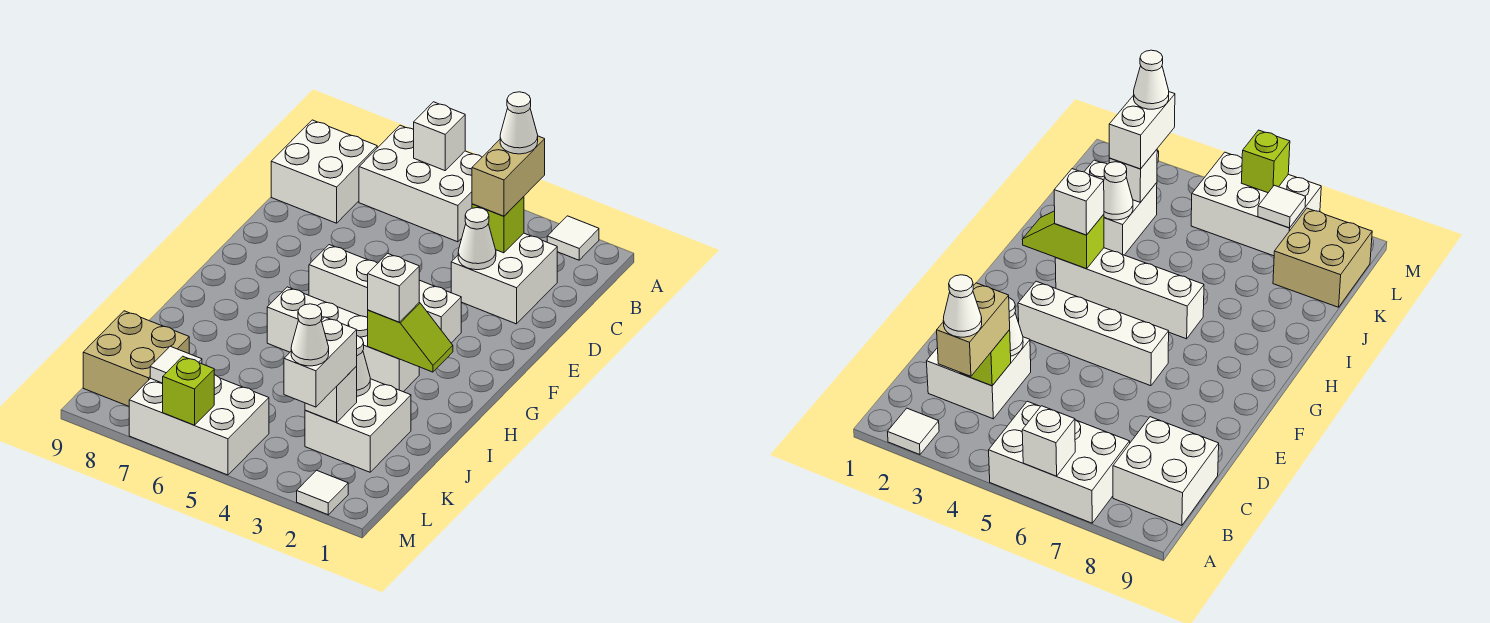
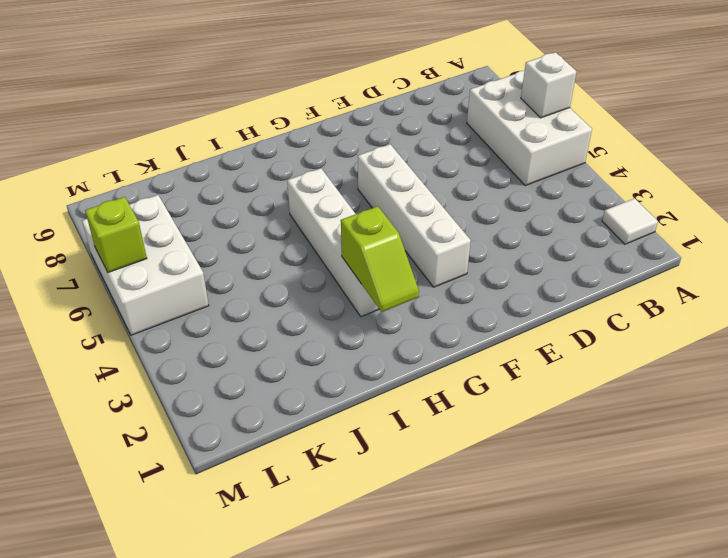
none -> white brick B8:C9 level 1
none -> white brick C2:D3 level 1
none -> white brick J2:K3 level 1

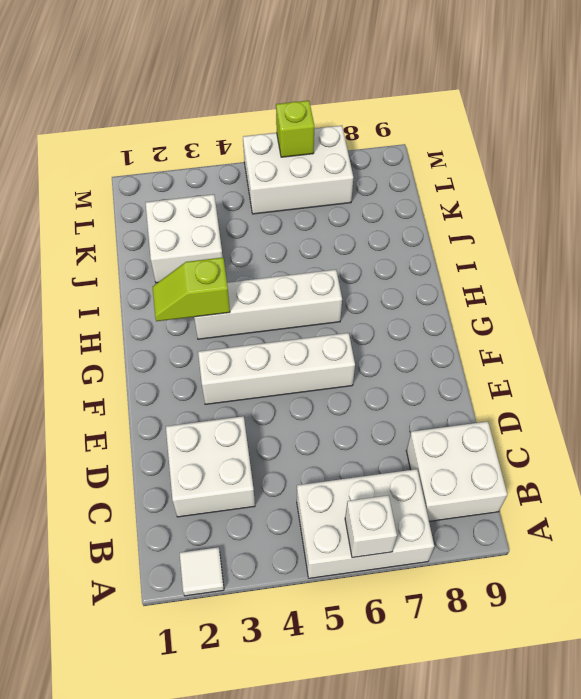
none -> tan brick K8:L9 level 1
none -> white tile M2 level 1
none -> lime brick C3 level 2

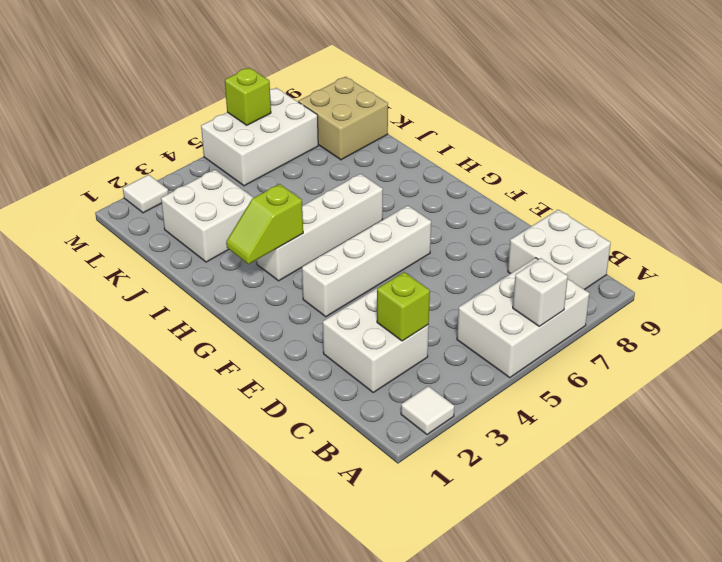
none -> white cone D3 level 2
none -> white cone J3 level 2
none -> white brick K3 level 2

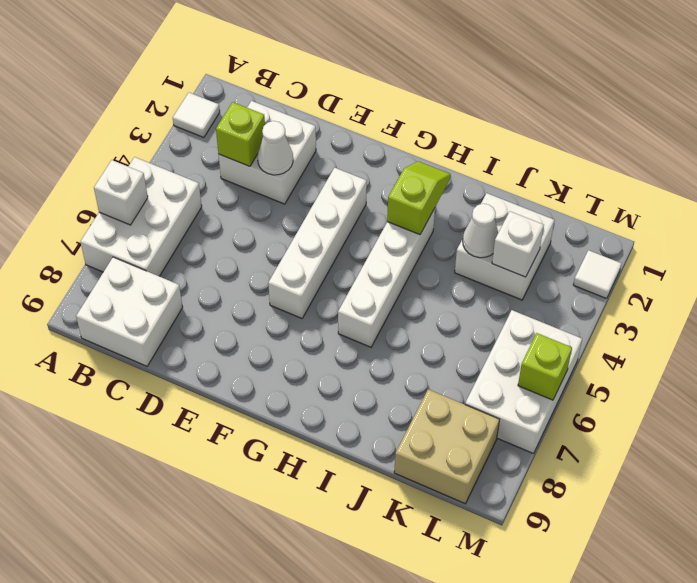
none -> white tile L7 level 2
none -> tan brick B3:C3 level 3
none -> white brick H3 level 3

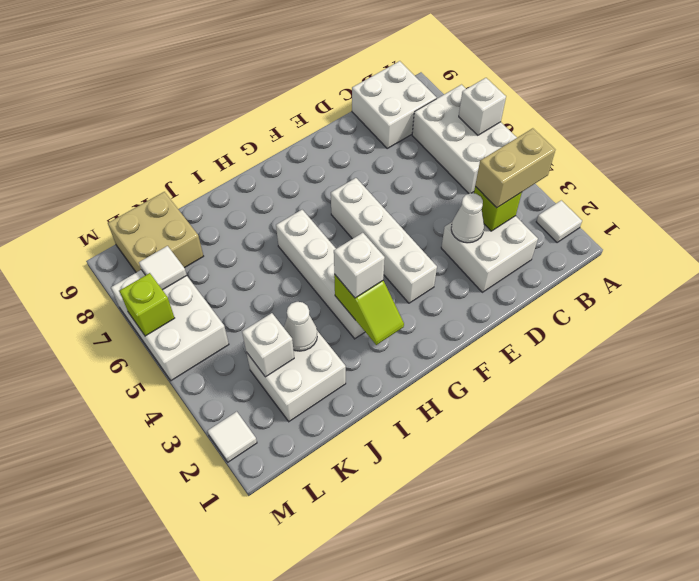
none -> white brick K3:L3 level 3
none -> white cone B3 level 4
none -> white cone L3 level 4

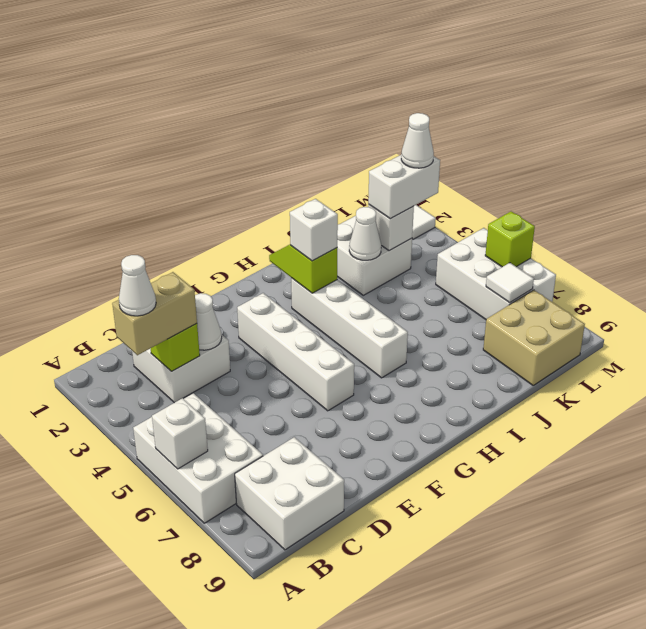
none -> white tile A2 level 1

